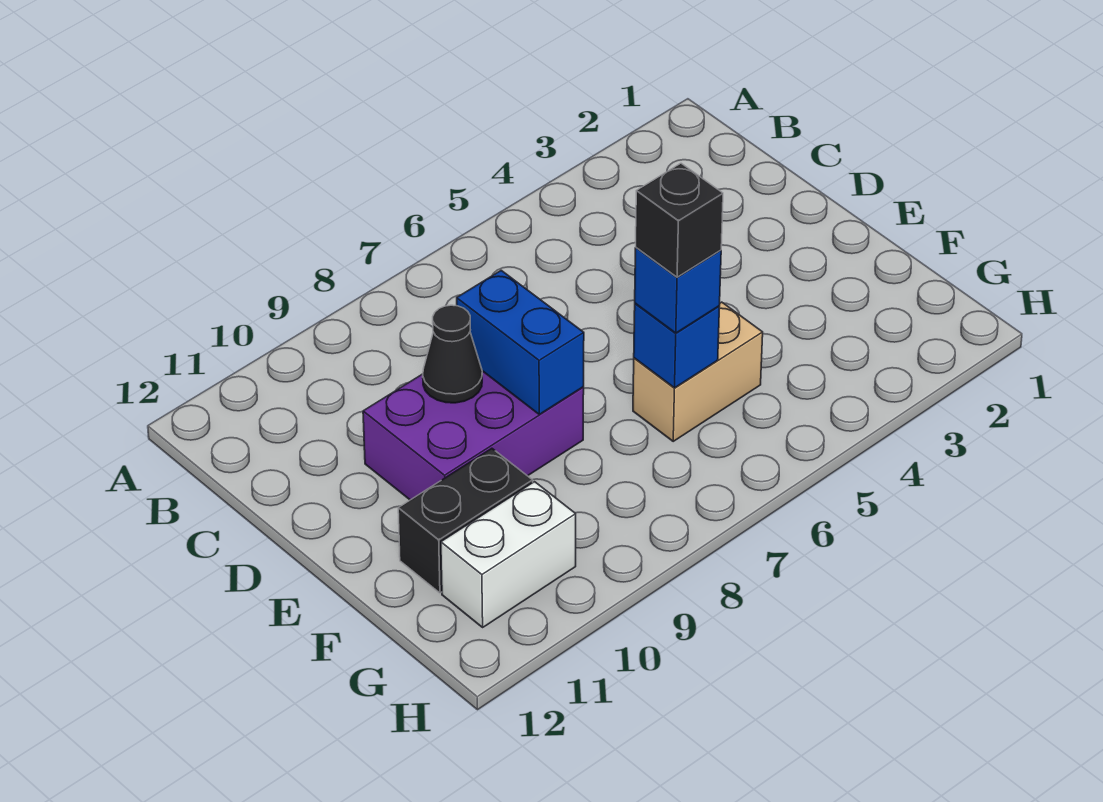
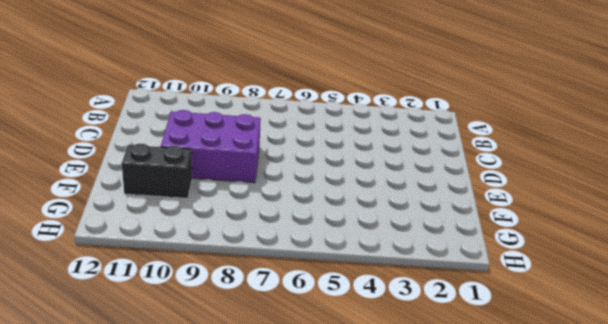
none -> tan brick F5:F6 level 1
none -> white brick G10:G11 level 1

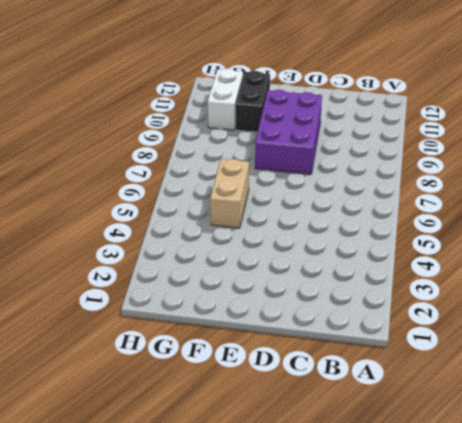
none -> blue brick D8:E8 level 2
none -> black cone D9 level 2

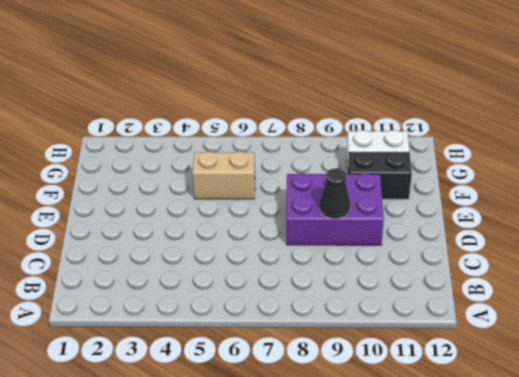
none -> blue brick D8:E8 level 2
none -> blue brick F6 level 2

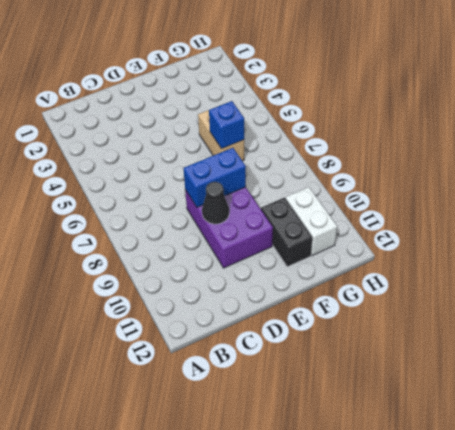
none -> blue brick F6 level 3
none -> black brick F6 level 4

